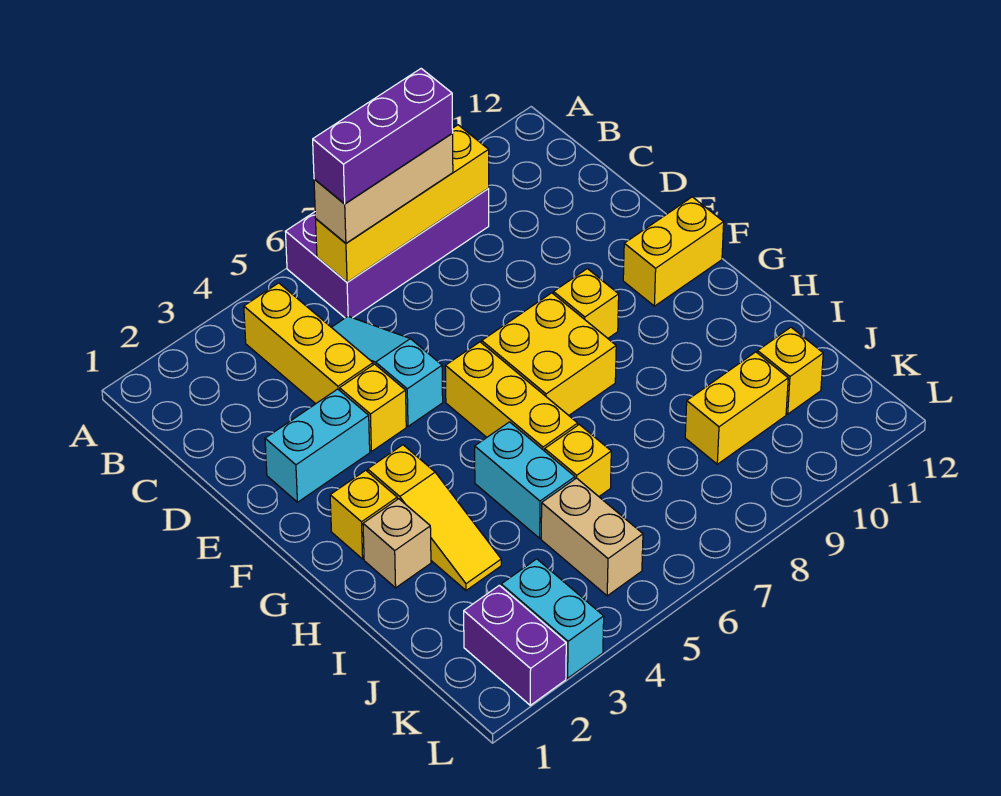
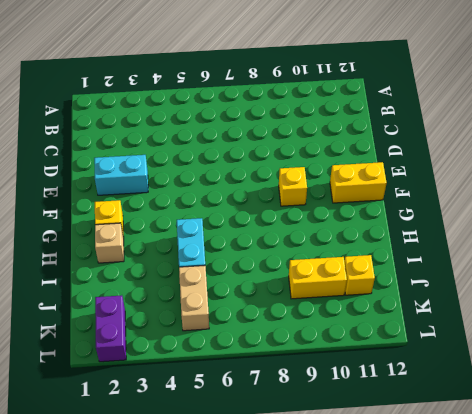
none -> purple brick A6:B9 level 1
none -> yellow brick B4:D4 level 1
none -> cyan slope C5:E5 level 1 top E

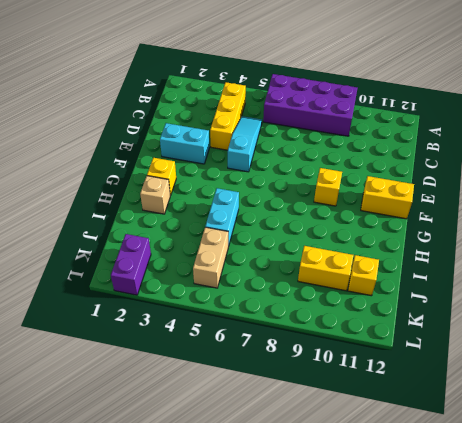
none -> yellow brick E4 level 1
none -> yellow brick F6:H6 level 1
none -> yellow brick F7:G8 level 1

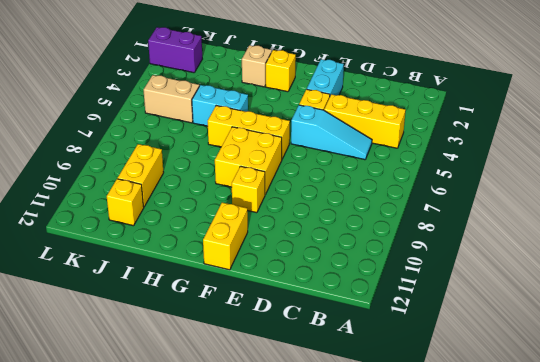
none -> purple brick A6:B9 level 1
none -> yellow slope G3:I3 level 1 top G
none -> yellow brick I6 level 1

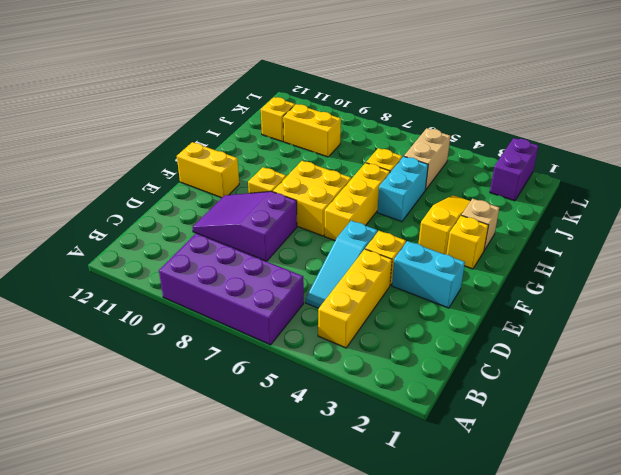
purple slope D8:E10 level 1 top 8 -> none
none -> cyan brick K3:L3 level 1
none -> yellow brick B6:B9 level 2
none -> tan brick B6:B8 level 3

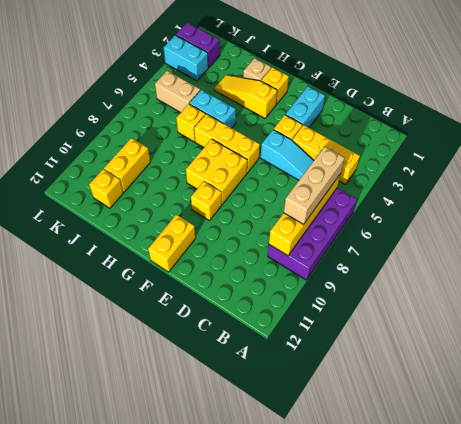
none -> purple brick B6:B8 level 4

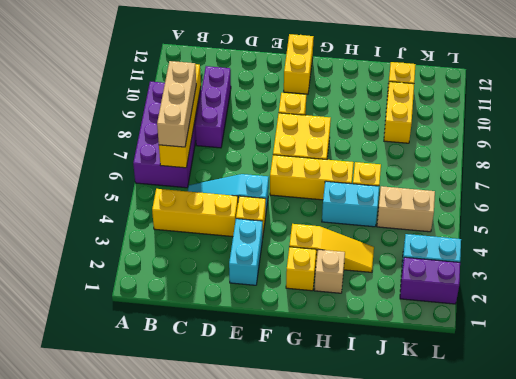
purple brick C8:C10 level 1 -> purple brick B6:B8 level 4

